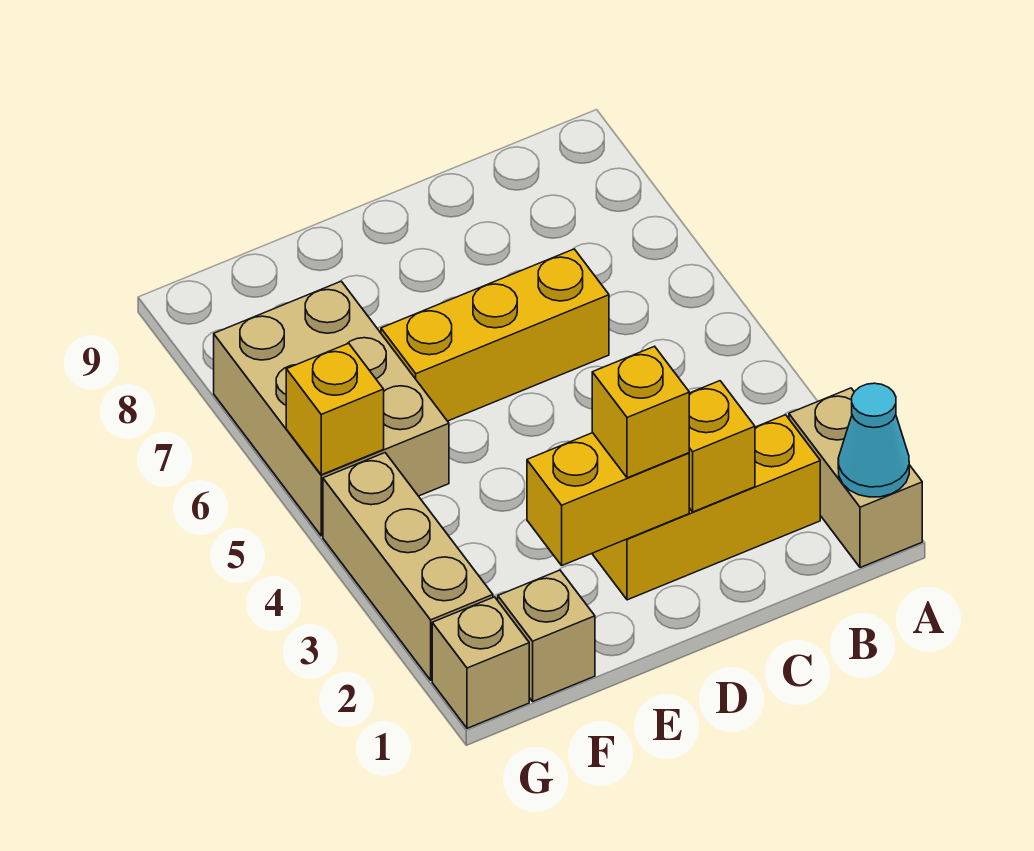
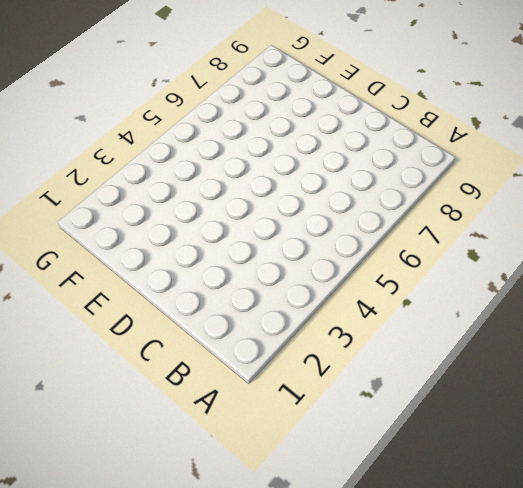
none -> tan brick A1:A2 level 1
none -> yellow brick B2:D2 level 1
none -> yellow brick C6:E6 level 1

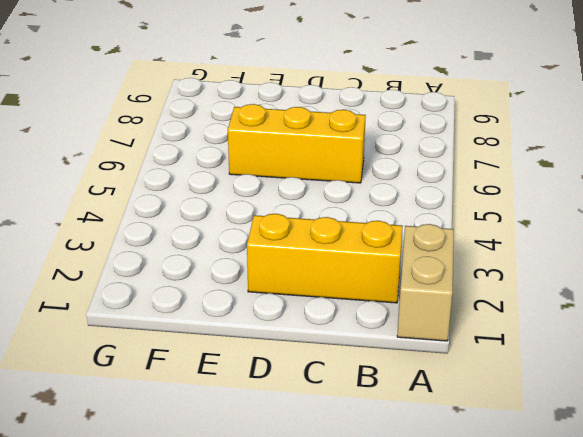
none -> tan brick F1 level 1
none -> tan brick F5:G7 level 1
none -> tan brick G1 level 1

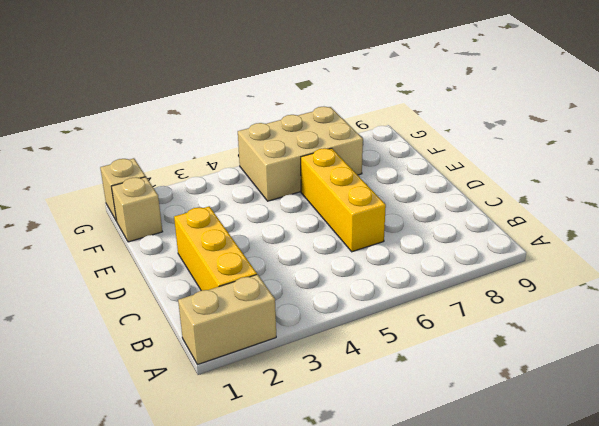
none -> tan brick G2:G4 level 1
none -> cyan cone A1 level 2
none -> yellow brick C2 level 2

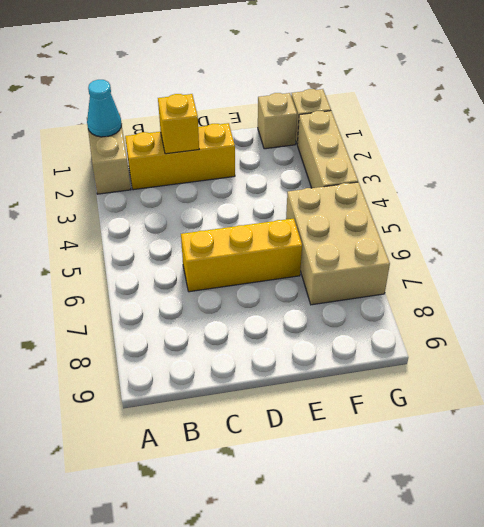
none -> yellow brick D2:E2 level 2
none -> yellow brick G5 level 2
none -> yellow brick D2 level 3

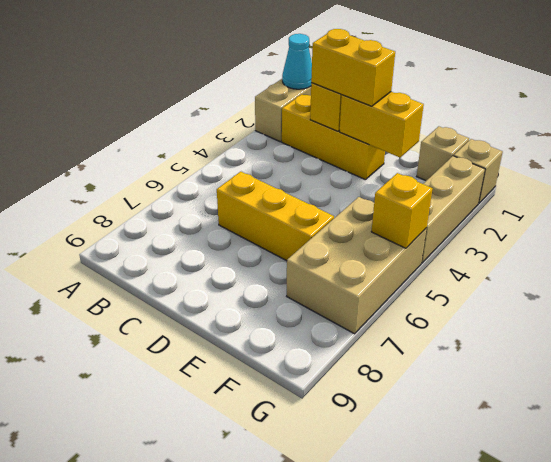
yellow brick C2:D2 level 3 -> yellow brick D2 level 3

